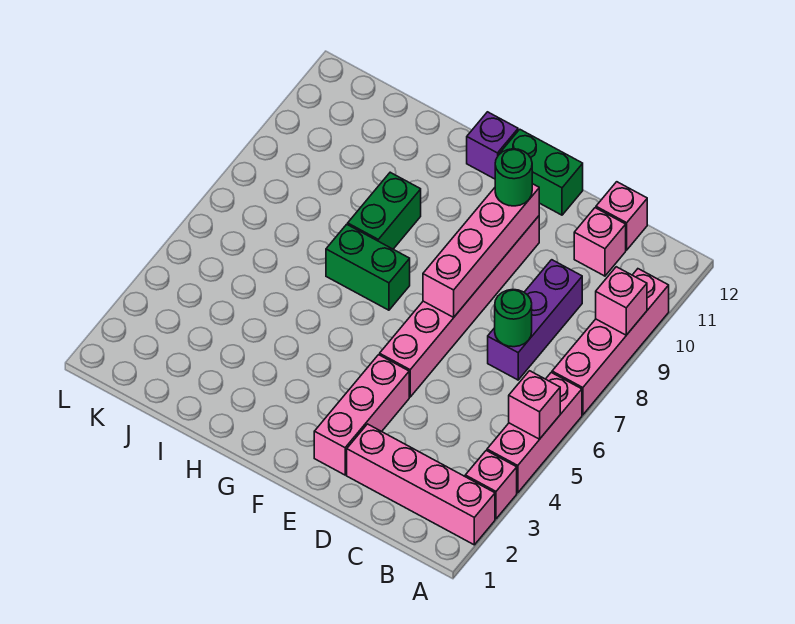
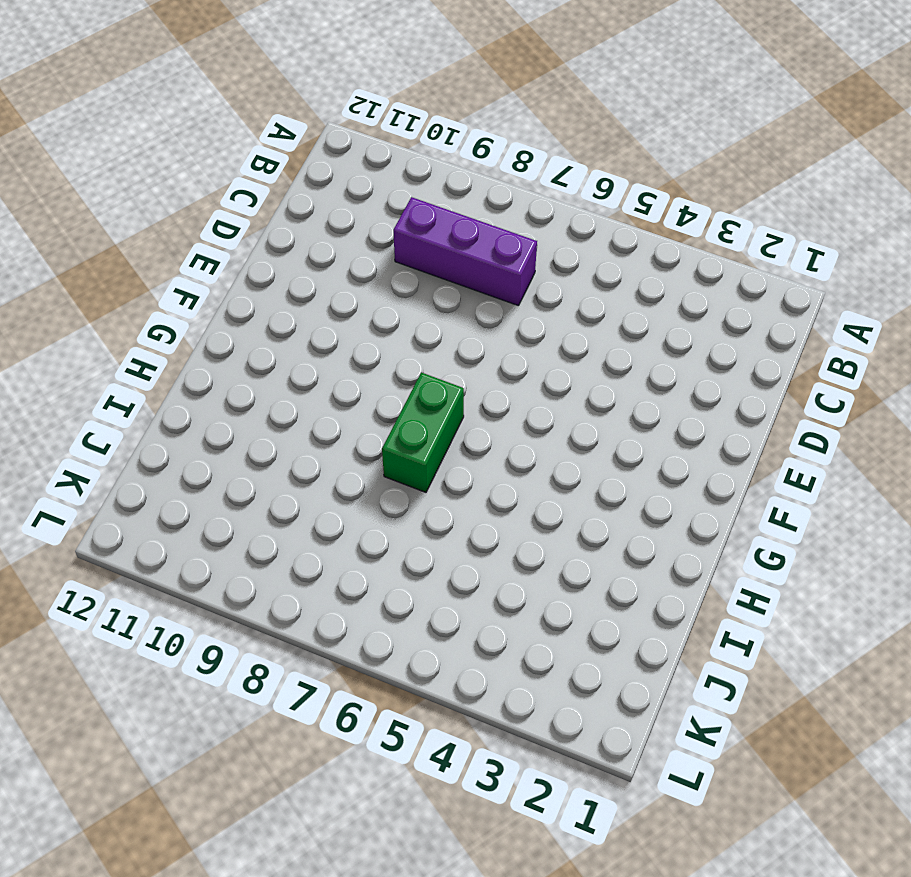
none -> pink brick A2:D2 level 1
none -> pink brick A3 level 1
none -> pink brick A4:A6 level 1

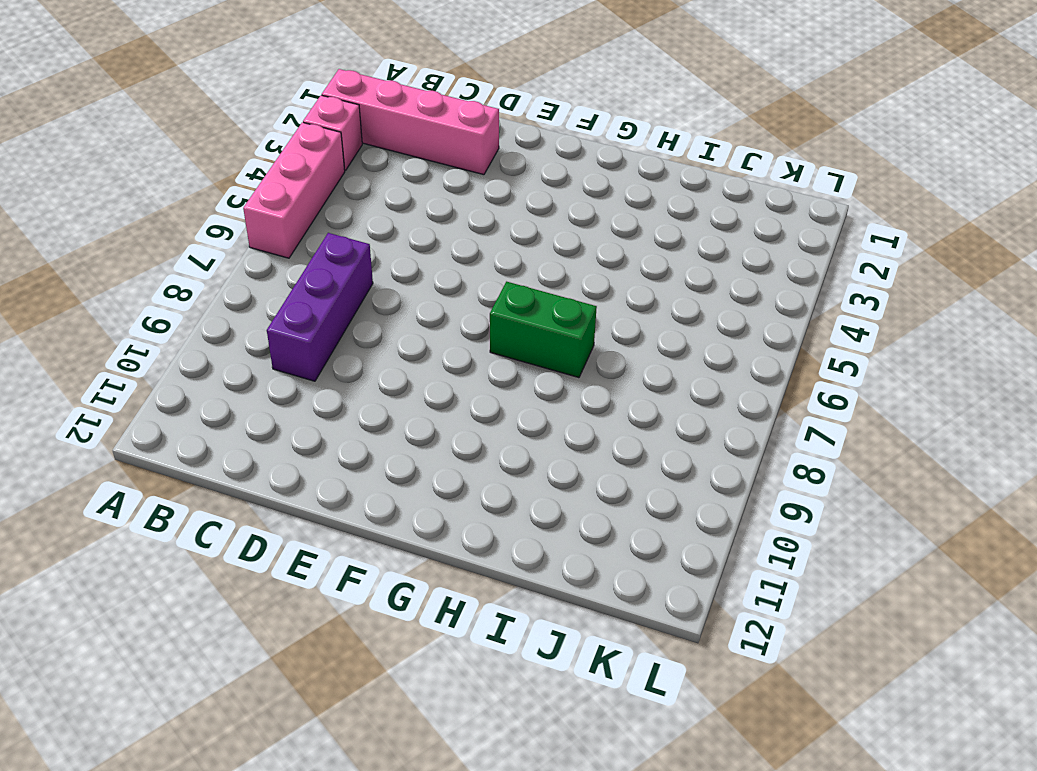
none -> pink brick A7:A10 level 1
none -> pink brick C11 level 1
none -> pink brick C12 level 1

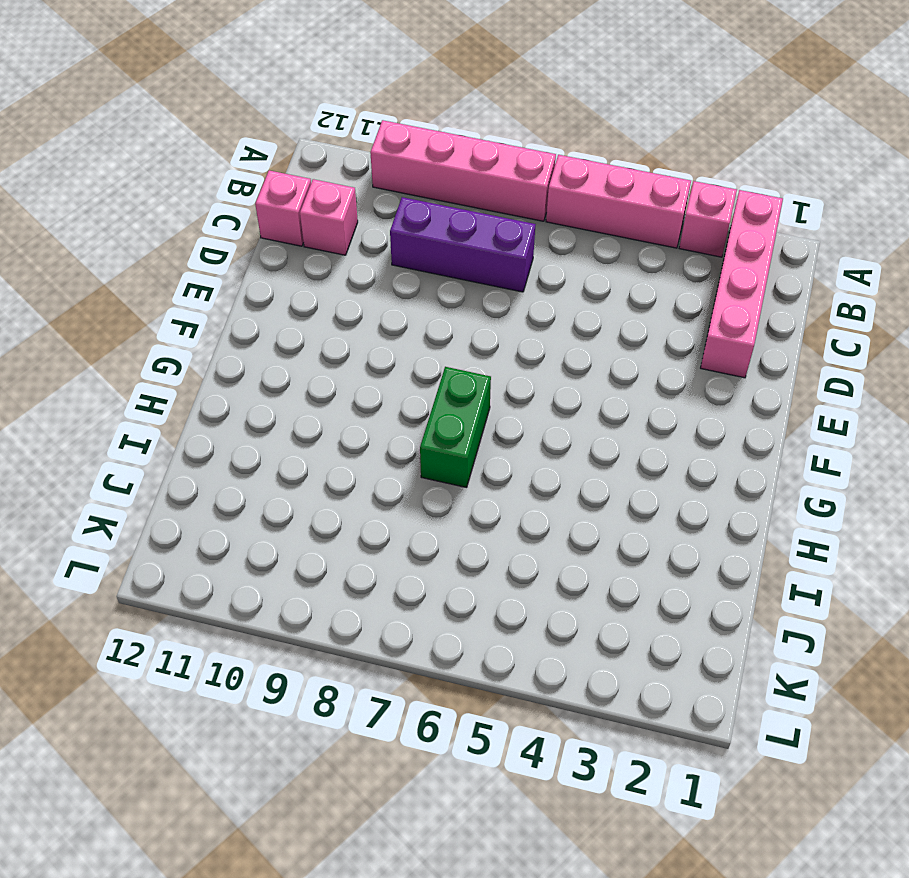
none -> pink brick E2:E4 level 1
none -> pink brick E5:E10 level 1
none -> green brick E12:F12 level 1

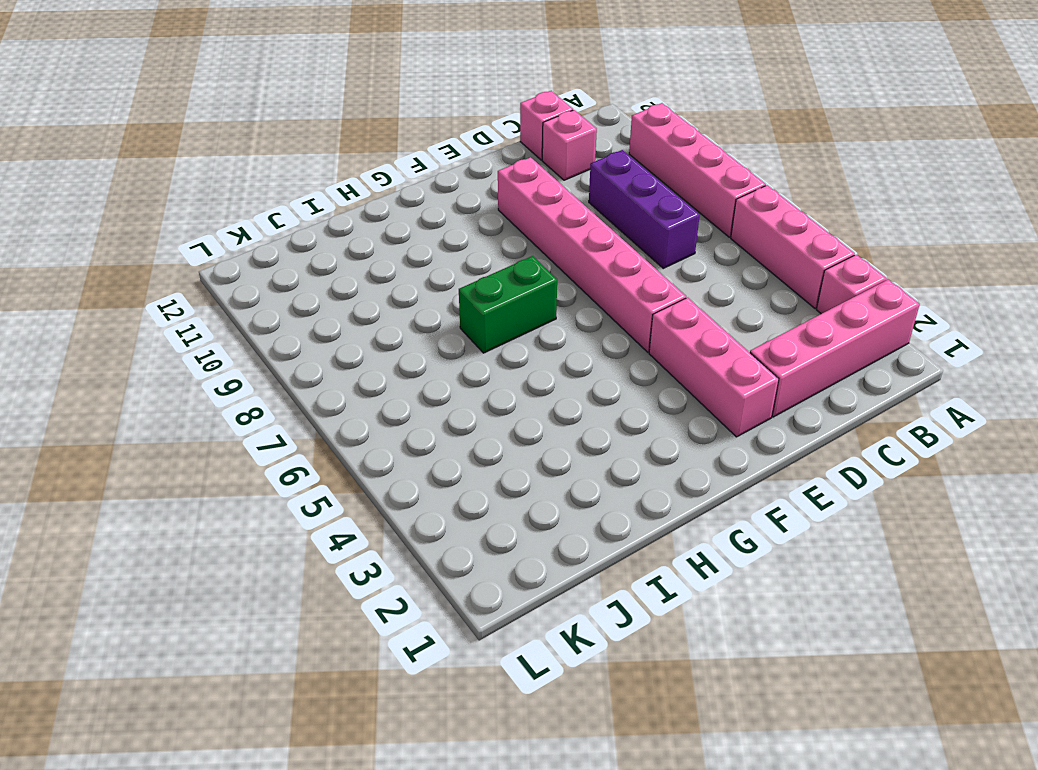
none -> green brick E12:F12 level 1
none -> purple brick G12 level 1
none -> green brick H8:H9 level 1

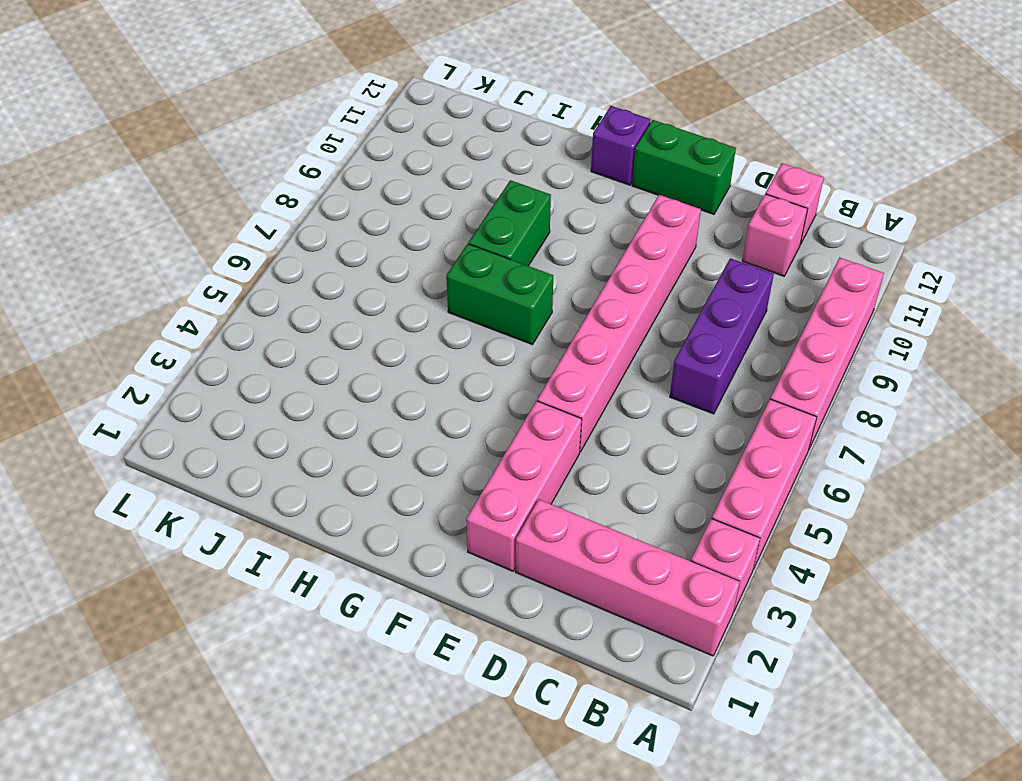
none -> pink brick A5 level 2
none -> pink brick A9 level 2
none -> green round brick C7 level 2

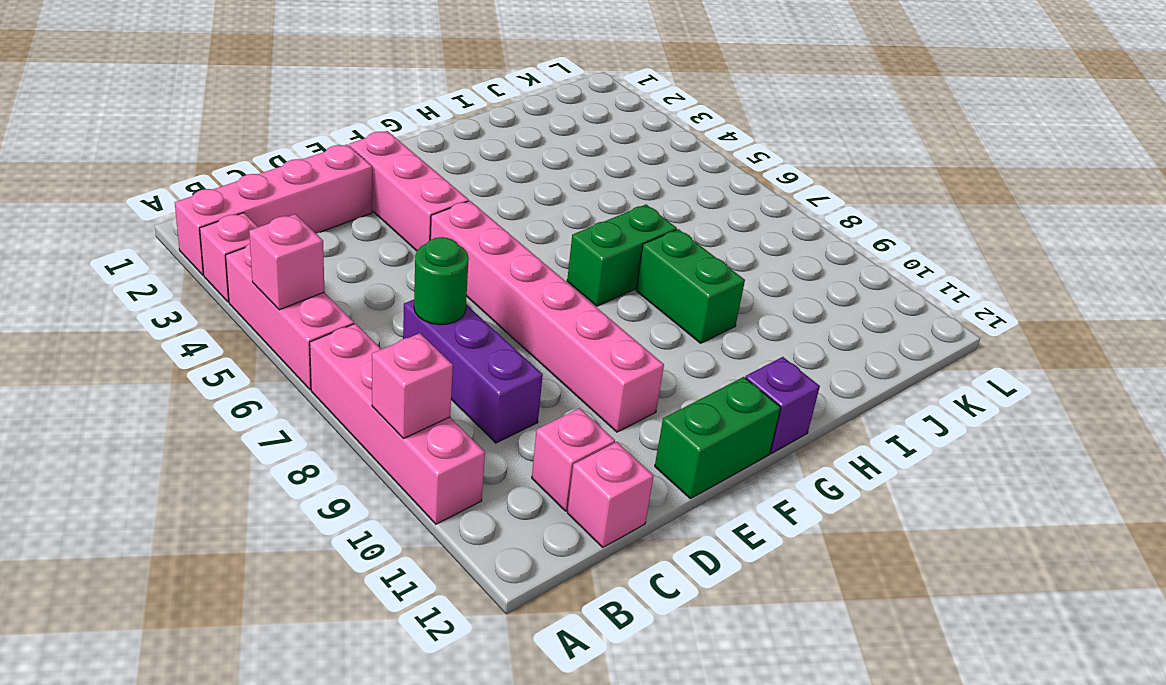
none -> pink brick E7:E10 level 2
none -> green round brick E10 level 3

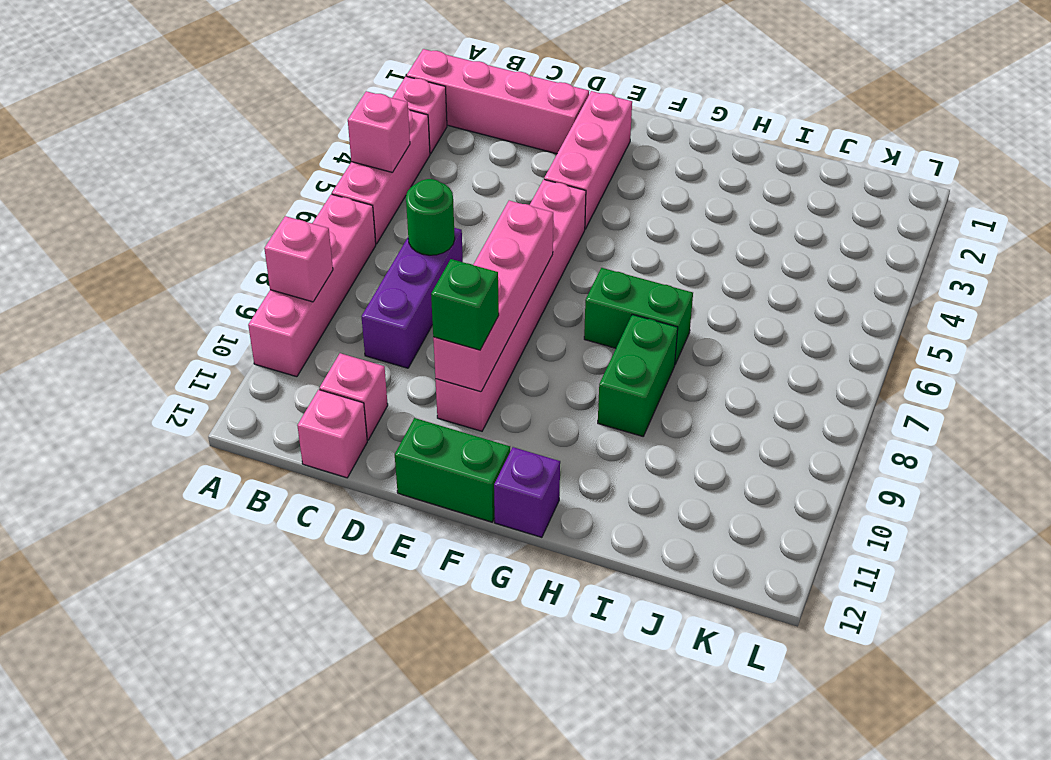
green brick E10 level 3 -> green round brick E10 level 3

